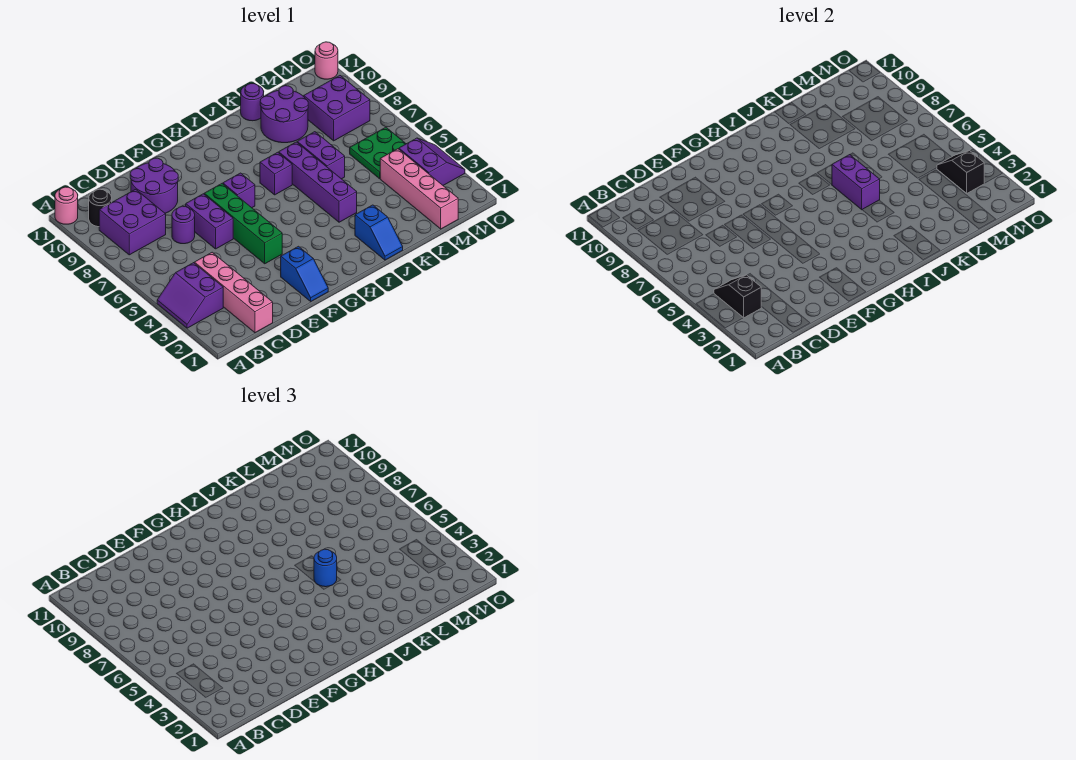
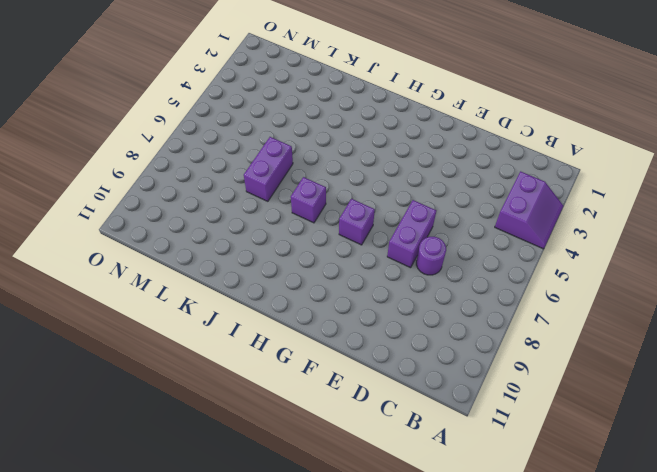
none -> pink round brick A11 level 1
none -> purple brick B8:C9 level 1
none -> black round brick B10 level 1

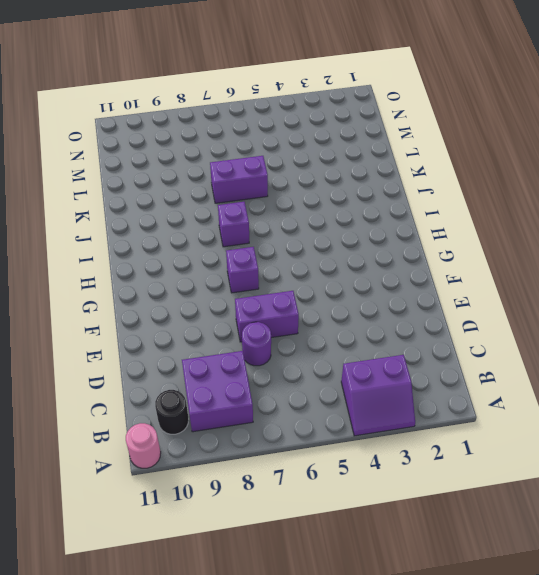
none -> pink brick C1:C4 level 1
none -> purple round brick D9:E10 level 1
none -> blue slope F1:F2 level 1 top 2

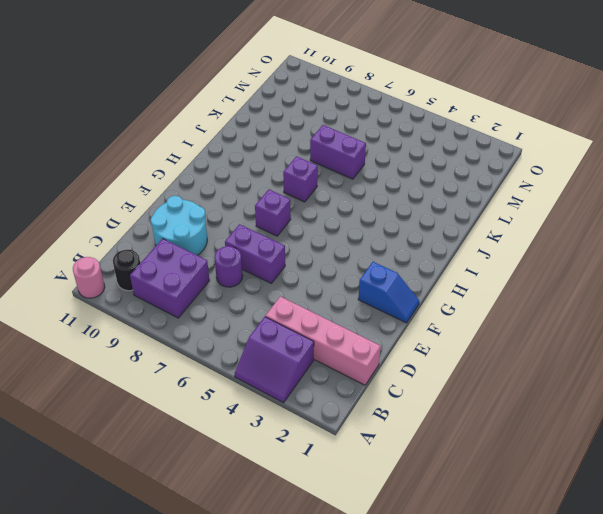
cyan round brick D9:E10 level 1 -> purple round brick D9:E10 level 1
none -> green brick F4:F7 level 1
none -> blue slope J1:J2 level 1 top 2
none -> purple brick J4:J7 level 1

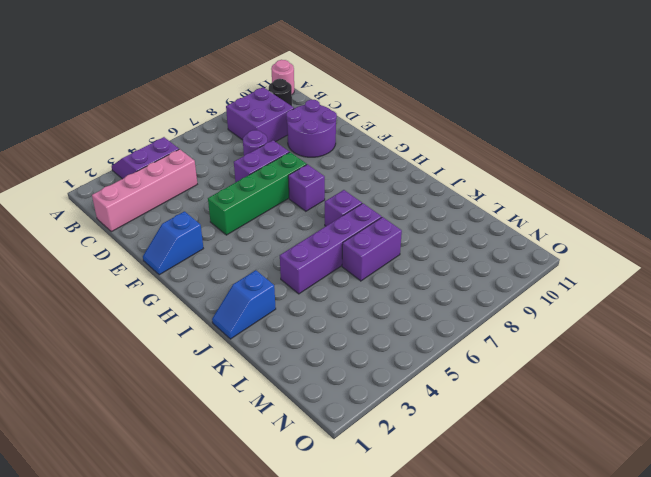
none -> purple round brick K9:L10 level 1
none -> purple round brick K11 level 1
none -> pink brick M1:M4 level 1

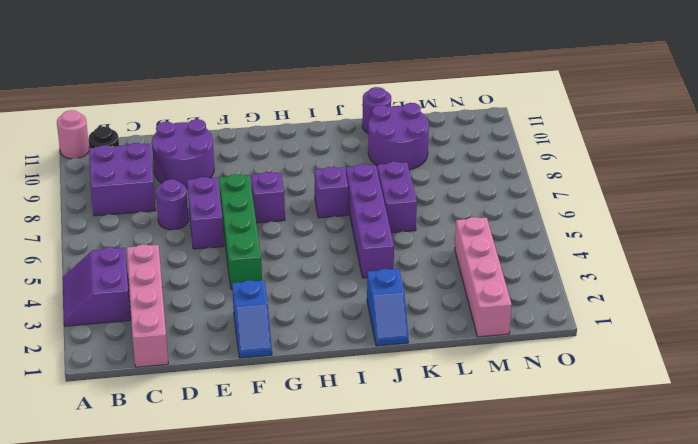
none -> green plate M5:N6 level 1
none -> purple brick M8:N9 level 1
none -> purple slope N3:O4 level 1 top N

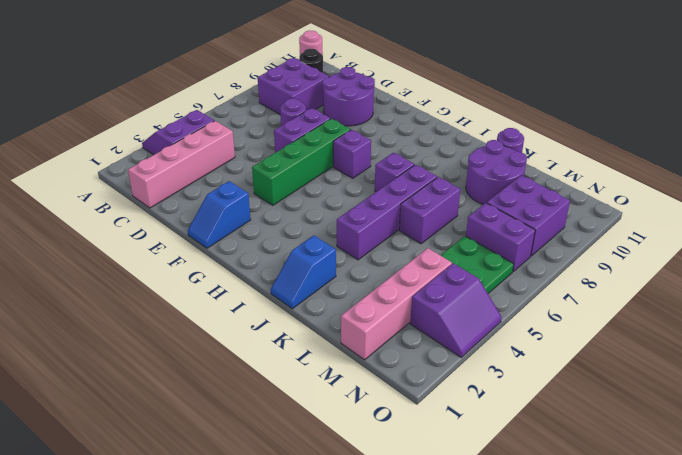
purple brick M7:N7 level 1 -> purple brick J5:J6 level 2
none -> pink round brick O11 level 1
none -> black slope B3:B4 level 2 top 3
none -> black slope N3:N4 level 2 top 3

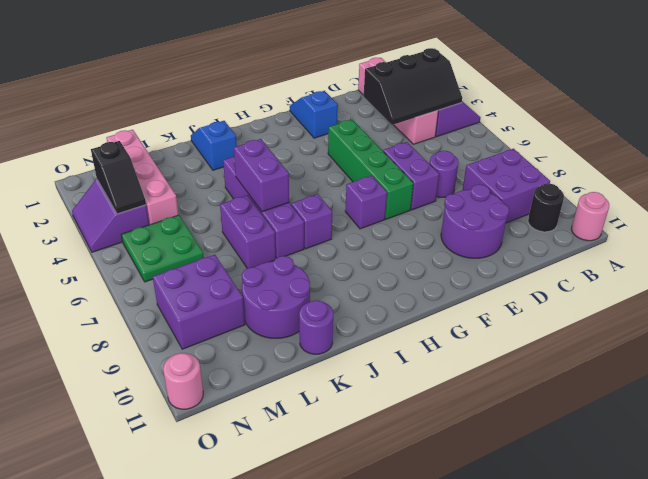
black slope B3:D4 level 2 top 3 -> black slope B3:B4 level 2 top 3
none -> blue round brick J5 level 3

